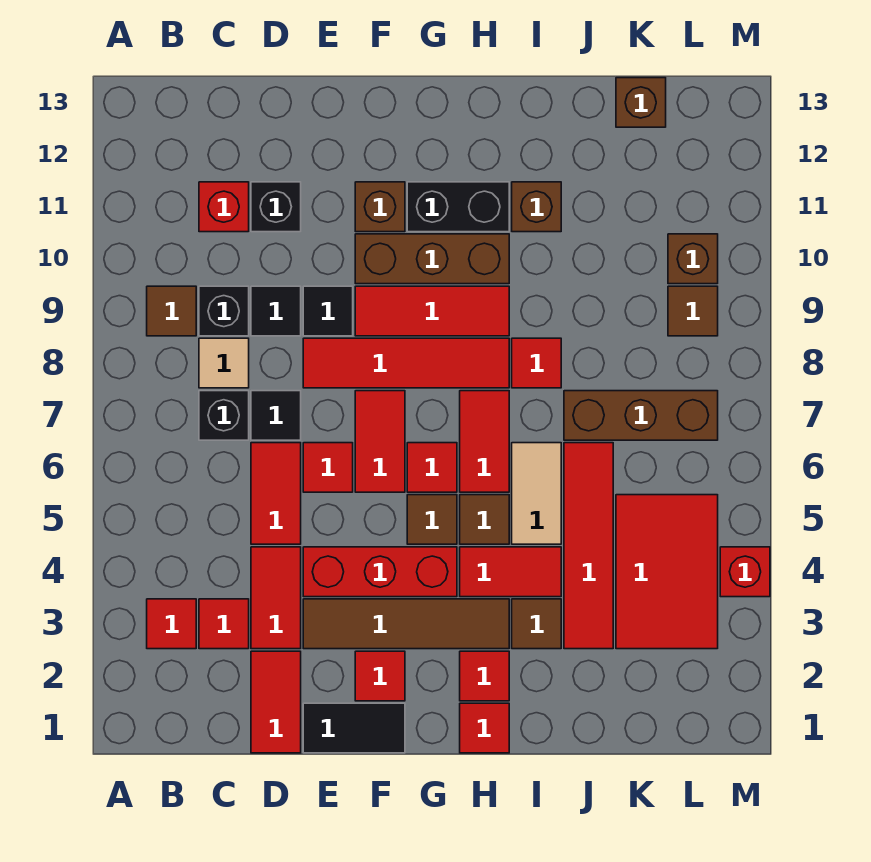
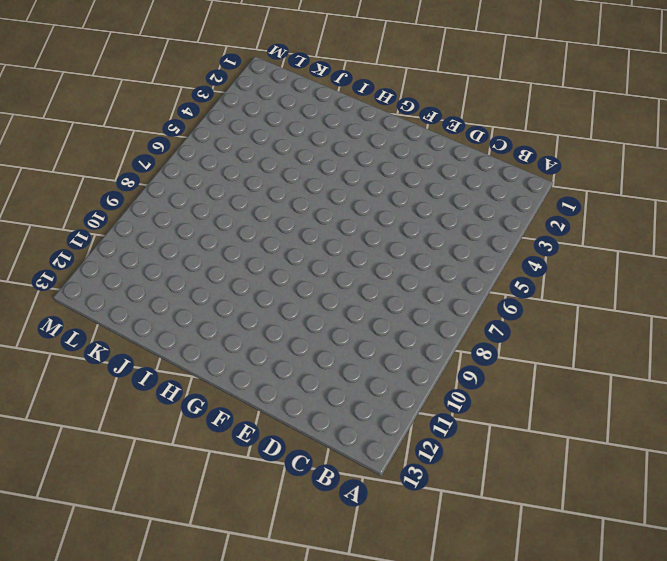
none -> red tile B3 level 1
none -> brown tile B9 level 1
none -> red tile C3 level 1
none -> black brick C7 level 1

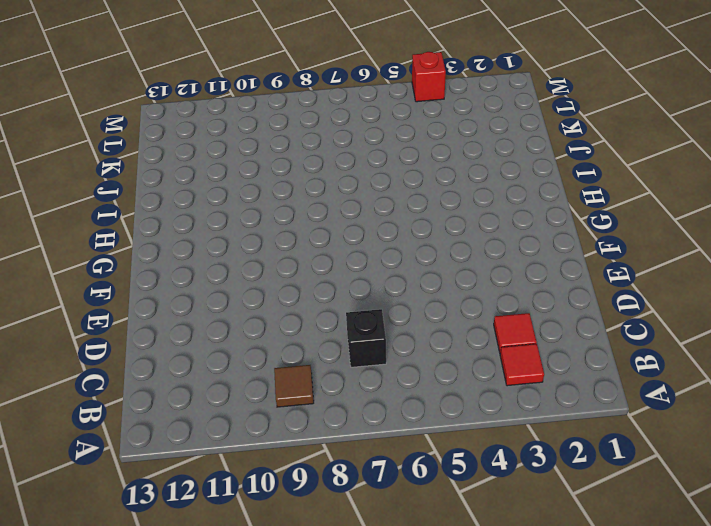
none -> tan tile C8 level 1
none -> black brick C9 level 1
none -> red brick C11 level 1
none -> red tile D1:D2 level 1

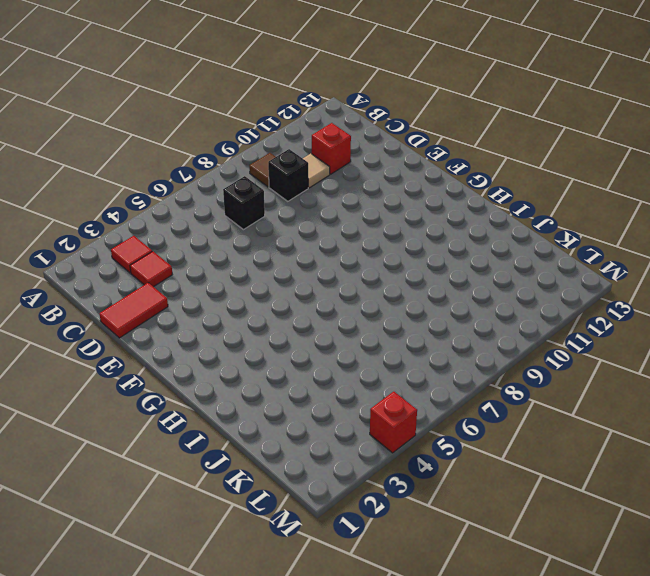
tan tile C10 level 1 -> tan tile C8 level 1
none -> red tile D3:D4 level 1
none -> red tile D5:D6 level 1
none -> black tile D7 level 1
none -> black tile D9 level 1

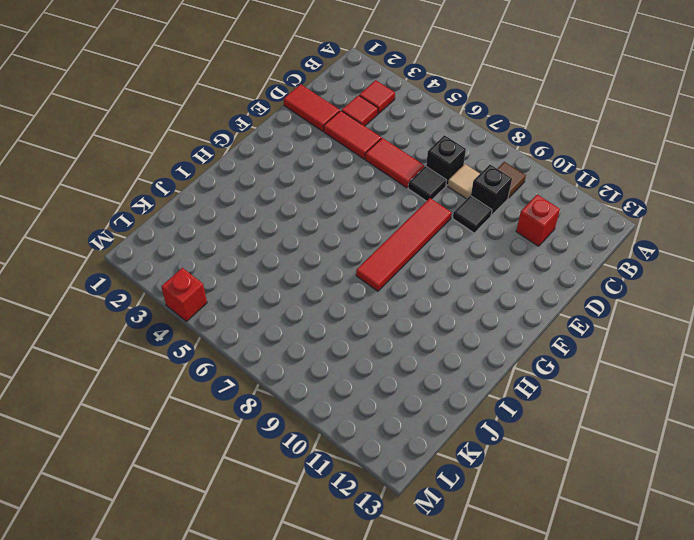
none -> black brick D11 level 1
none -> black tile E1:F1 level 1
none -> brown tile E3:H3 level 1
none -> red brick E4:G4 level 1

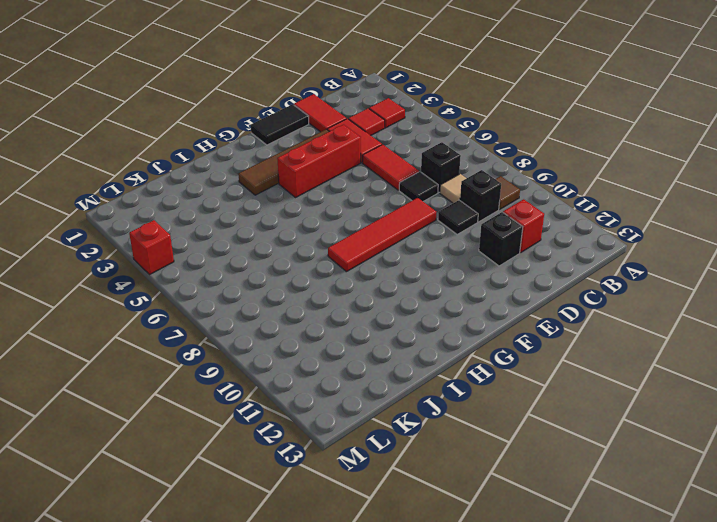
none -> red tile E6 level 1
none -> black tile E9 level 1
none -> red tile F2 level 1
none -> red tile F6:F7 level 1

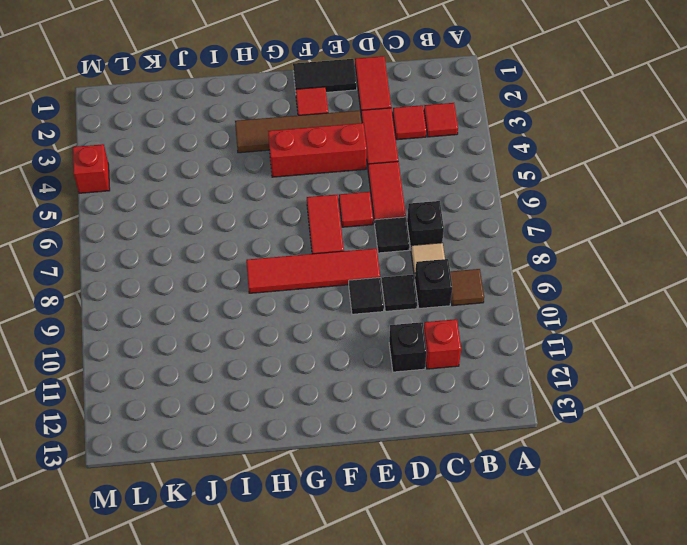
none -> red tile F9:H9 level 1
none -> brown brick F10:H10 level 1
none -> brown brick F11 level 1
none -> brown tile G5 level 1

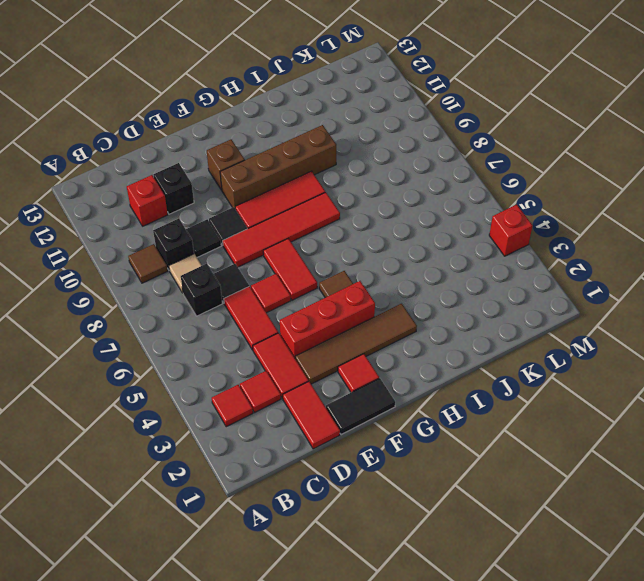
brown brick F10:I10 level 1 -> brown brick F10:H10 level 1
none -> red tile G6 level 1
none -> black brick G11:H11 level 1
none -> red tile H1 level 1
none -> red tile H2 level 1

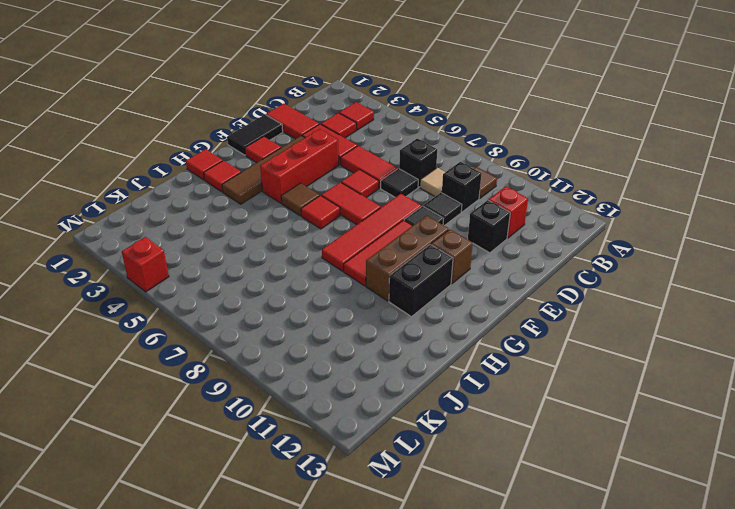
none -> red tile H4:I4 level 1
none -> brown tile H5 level 1
none -> red tile H6:H7 level 1
none -> brown tile I3 level 1

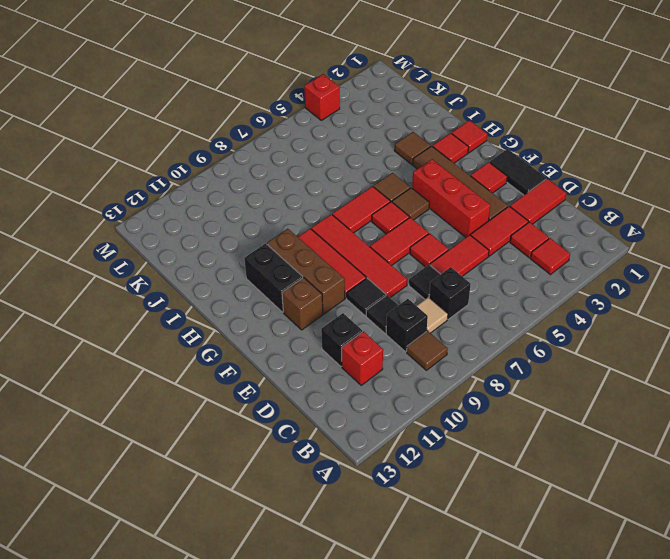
none -> red tile H4:I4 level 1
none -> tan tile I5:I6 level 1
none -> red tile I8 level 1
none -> brown brick I11 level 1

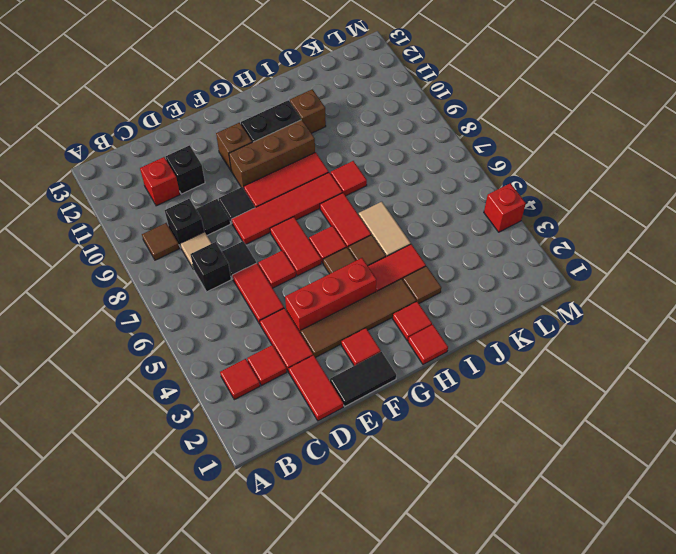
none -> red tile J3:J6 level 1
none -> brown brick J7:L7 level 1
none -> red tile K3:L5 level 1
none -> brown brick K13 level 1

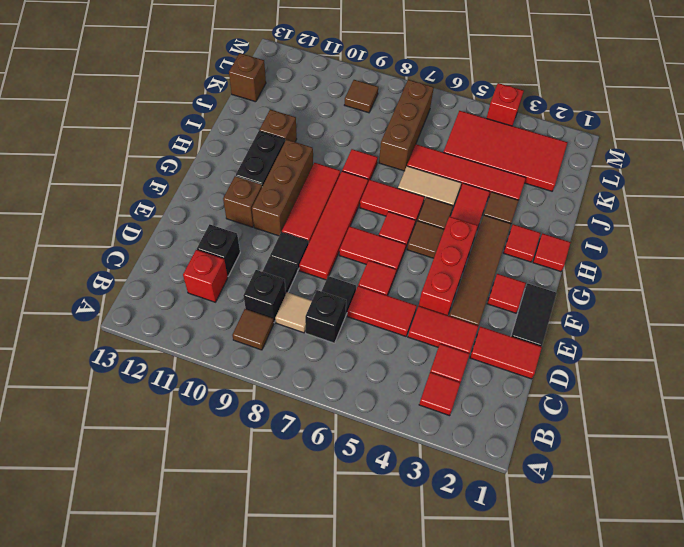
red tile K2:L5 level 1 -> red tile K3:L5 level 1
none -> brown brick L10 level 1

